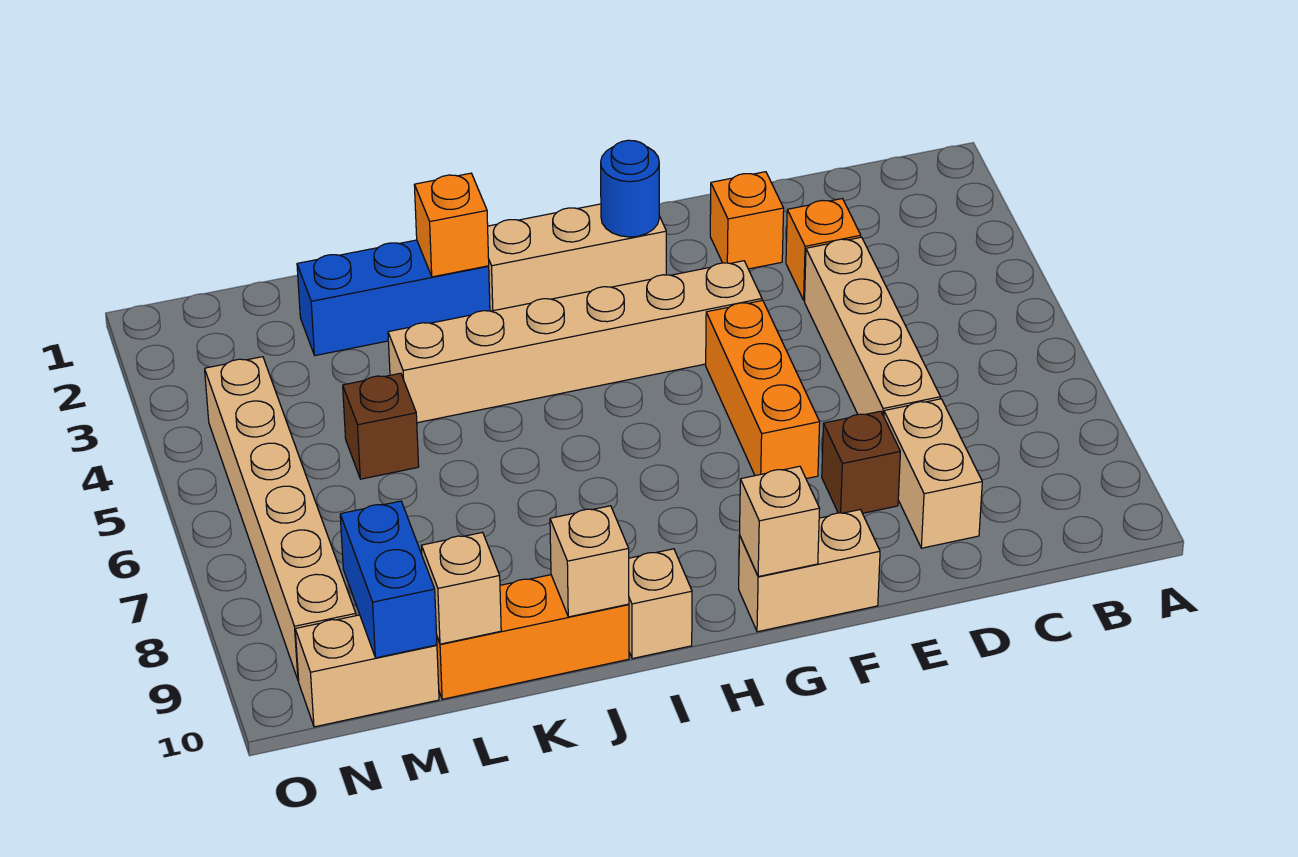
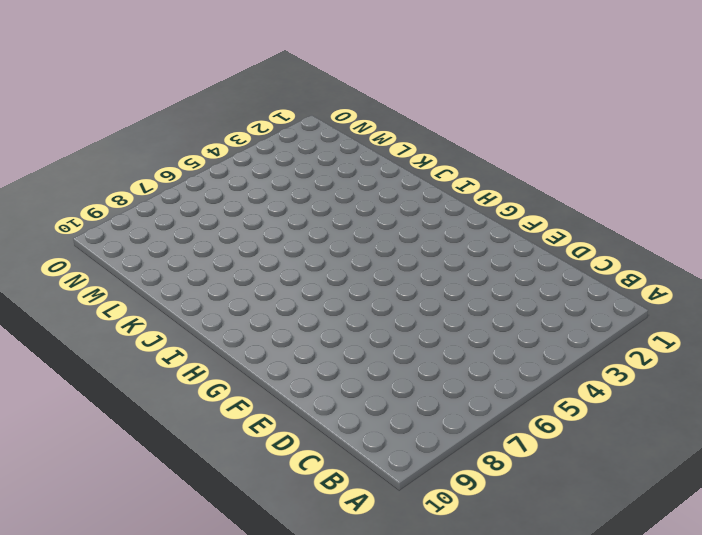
none -> orange brick D3 level 1
none -> tan brick D4:D7 level 1
none -> tan brick D8:D9 level 1

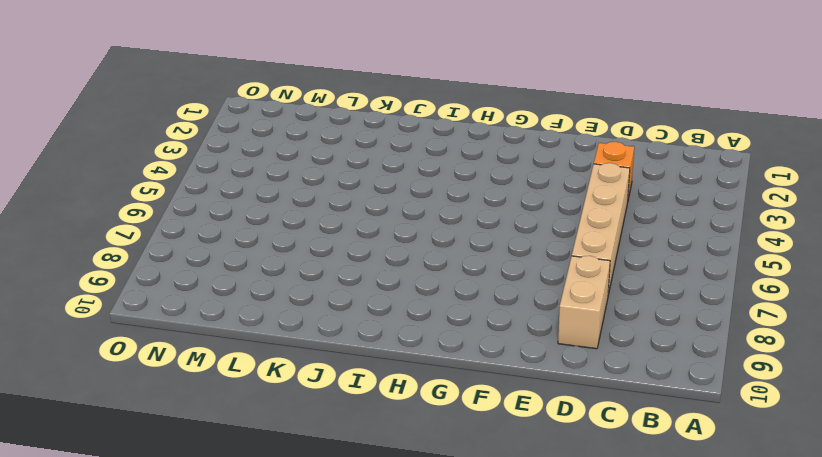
none -> orange brick E2 level 1
none -> brown brick E8 level 1
none -> tan brick F4:K4 level 1

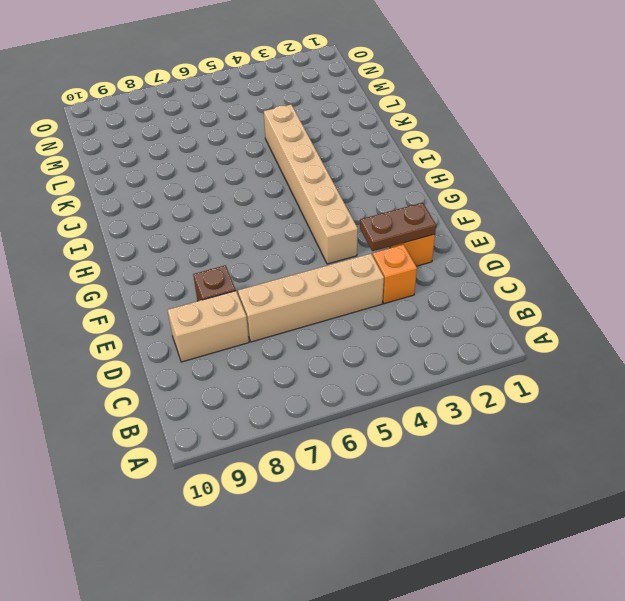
brown plate E2:E3 level 2 -> none
none -> orange brick F5:F7 level 1
none -> tan brick F10:G10 level 1
none -> tan brick G2:I2 level 1

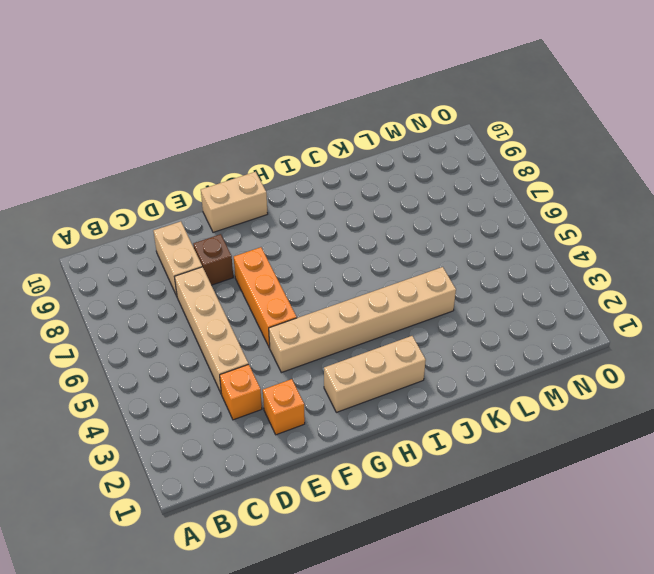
none -> tan brick I10 level 1
none -> blue brick J2:L2 level 1
none -> orange brick J10:L10 level 1

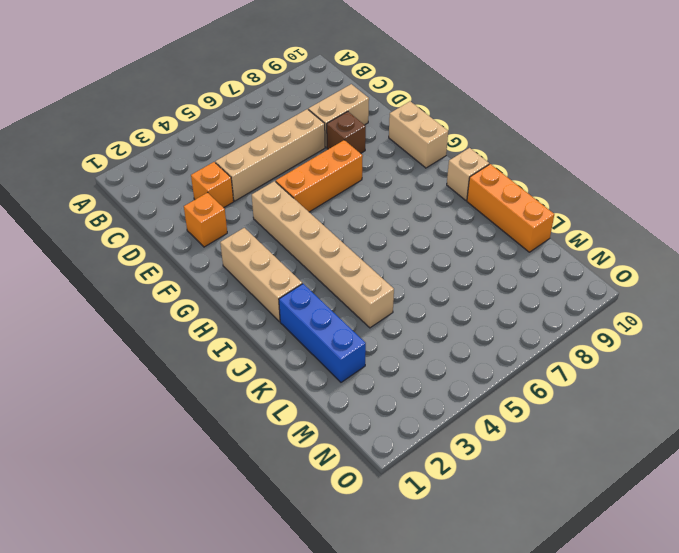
none -> brown brick L5 level 1
none -> tan brick M10:N10 level 1
none -> tan brick N4:N9 level 1

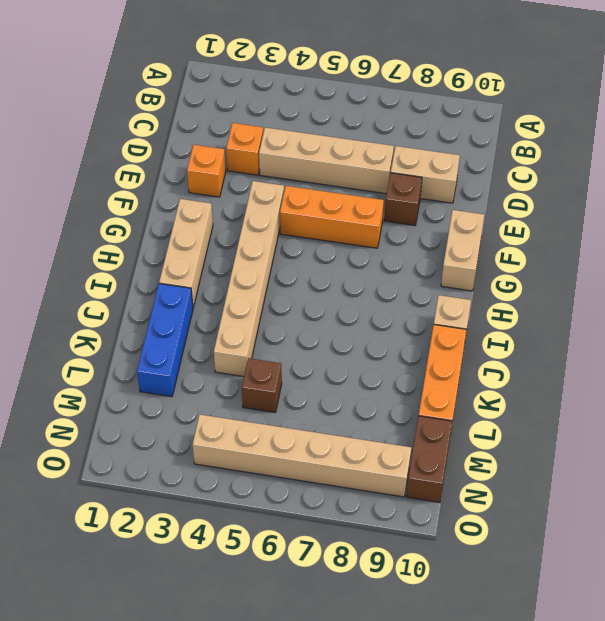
brown brick M10:N10 level 1 -> tan brick M10:N10 level 1
none -> blue round brick G2 level 2
none -> tan brick G10 level 2
none -> orange brick J2 level 2

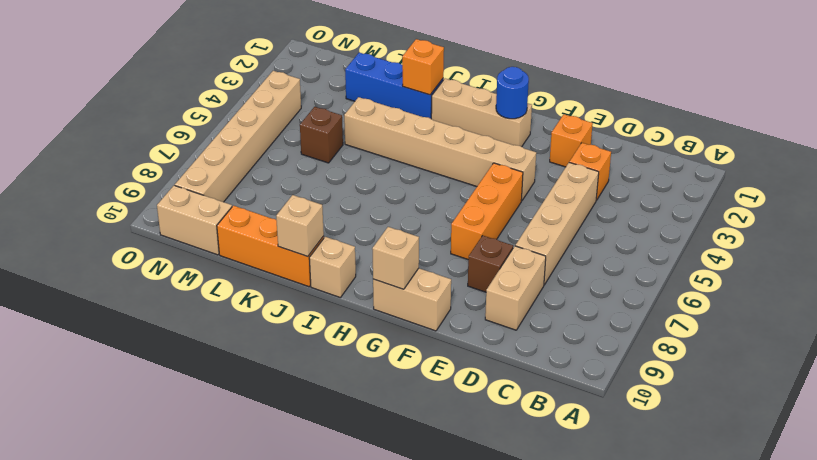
none -> tan brick L10 level 2
none -> blue brick M9:M10 level 2

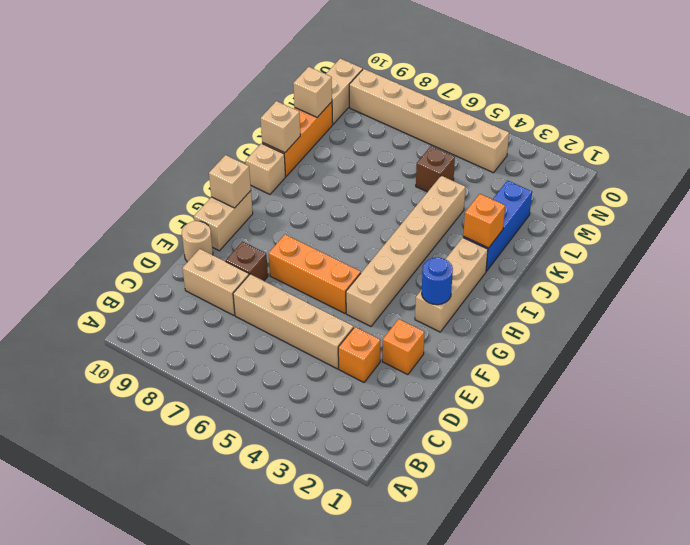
tan round brick E10 level 1 -> none
none -> blue brick M9:M10 level 2

